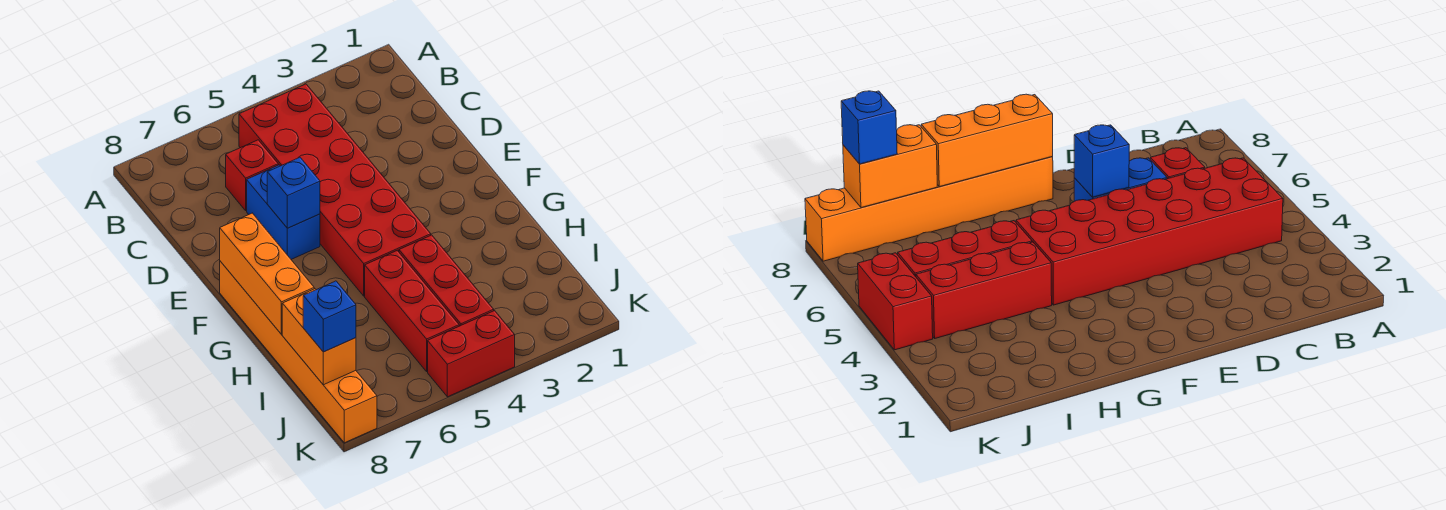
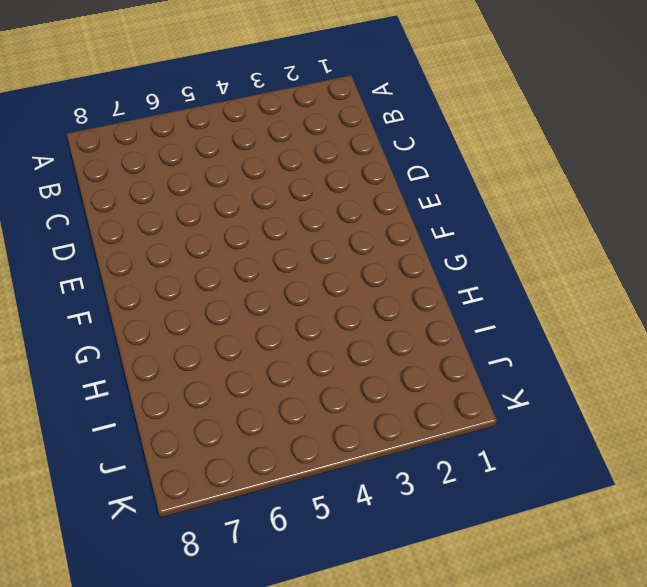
none -> red brick B4:G5 level 1
none -> red brick C6 level 1

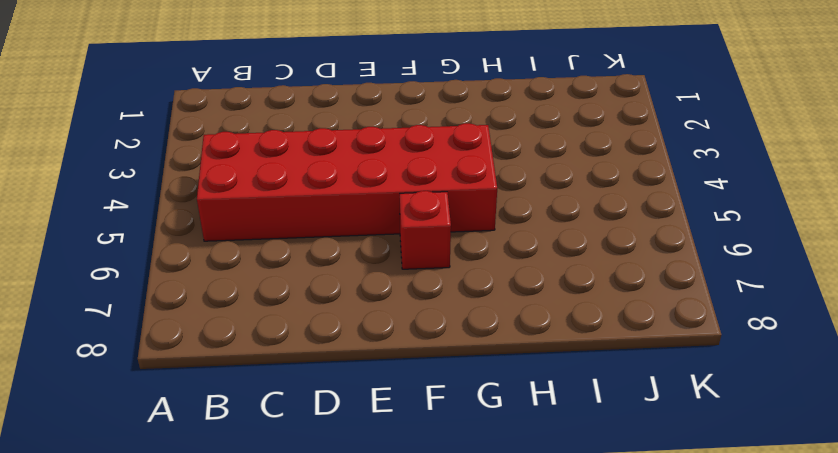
red brick F6 level 1 -> red brick C6 level 1
none -> blue brick D6:E6 level 1
none -> orange brick F8:K8 level 1

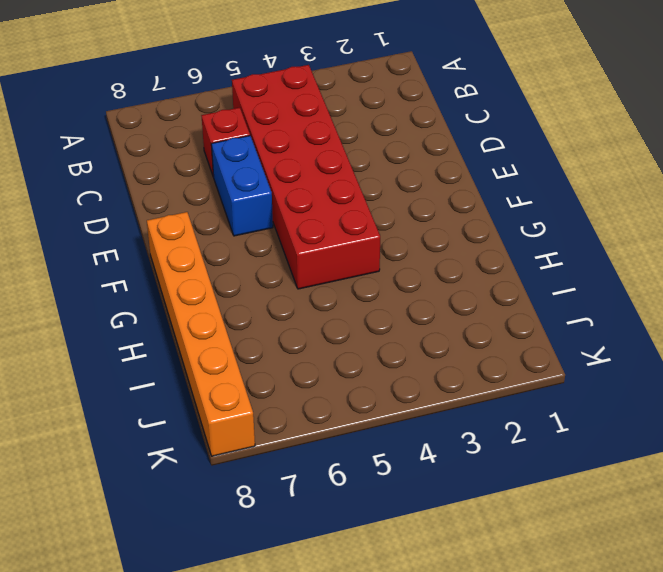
none -> red brick H4:J4 level 1
none -> red brick H5:J5 level 1

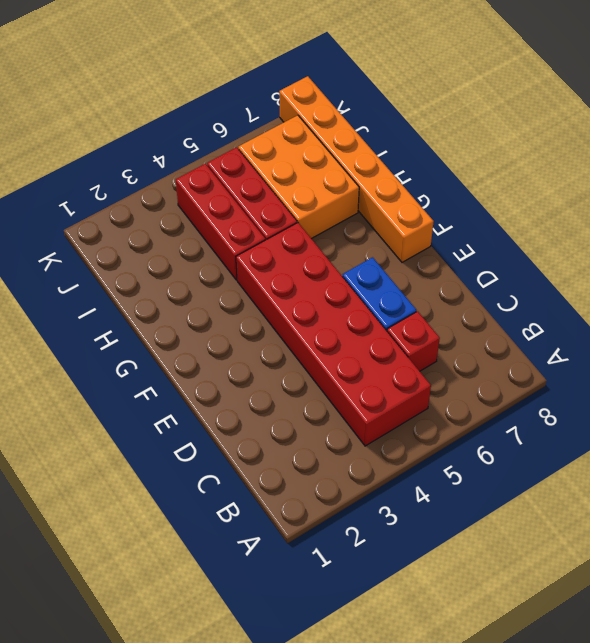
orange brick H6:J7 level 1 -> none
none -> red brick K4:K5 level 1
none -> blue brick E6 level 2

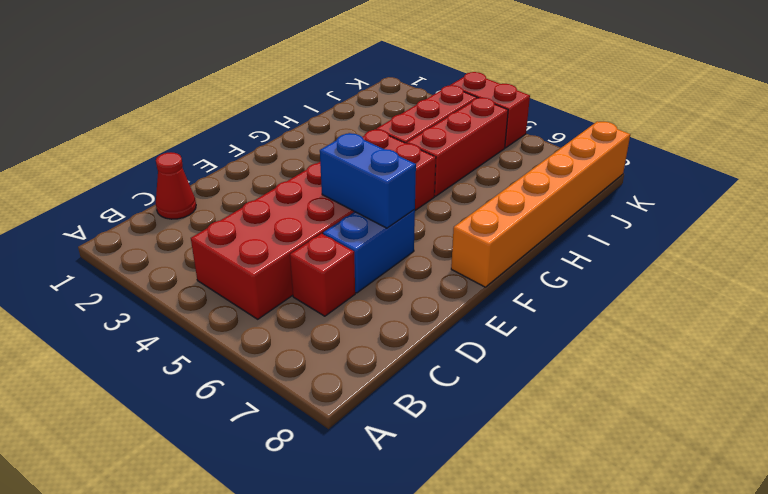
red cone C1 level 1 -> none
blue brick E5:E6 level 2 -> blue brick E6 level 2
none -> orange brick F8:H8 level 2
none -> orange brick I8:J8 level 2

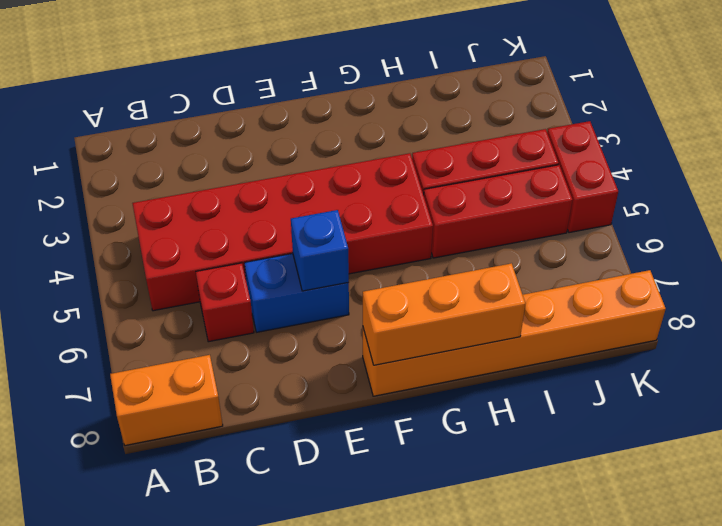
orange brick A8:B8 level 1 -> orange brick I8:J8 level 2
none -> blue brick J8 level 3

